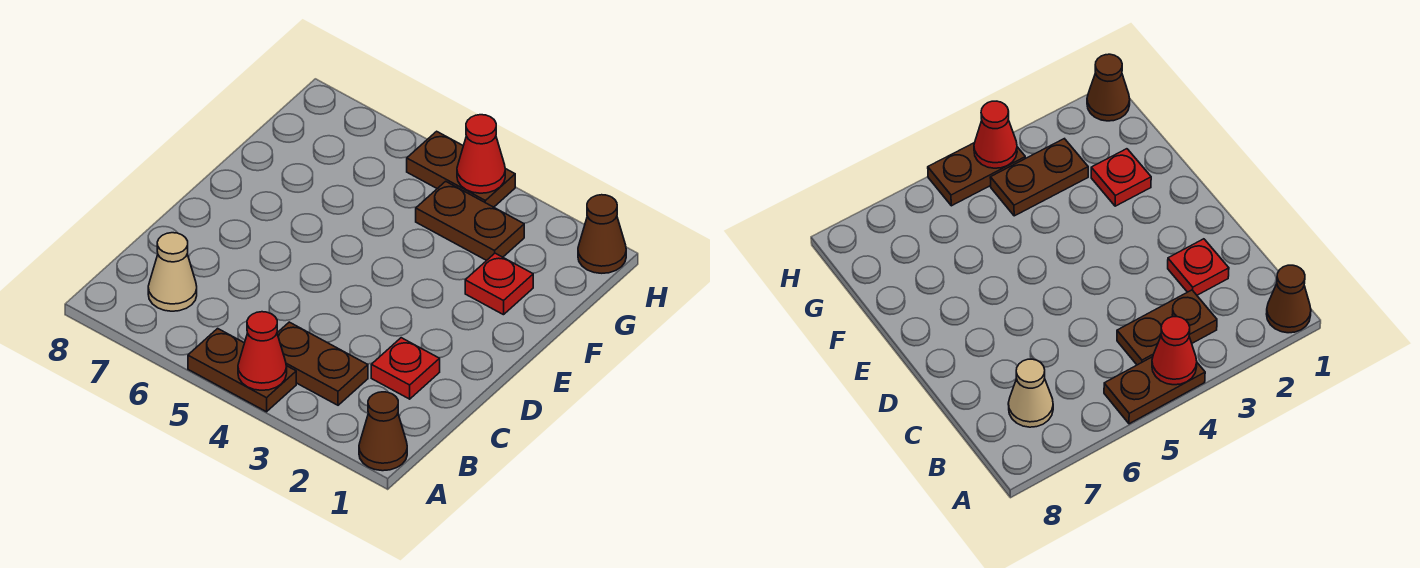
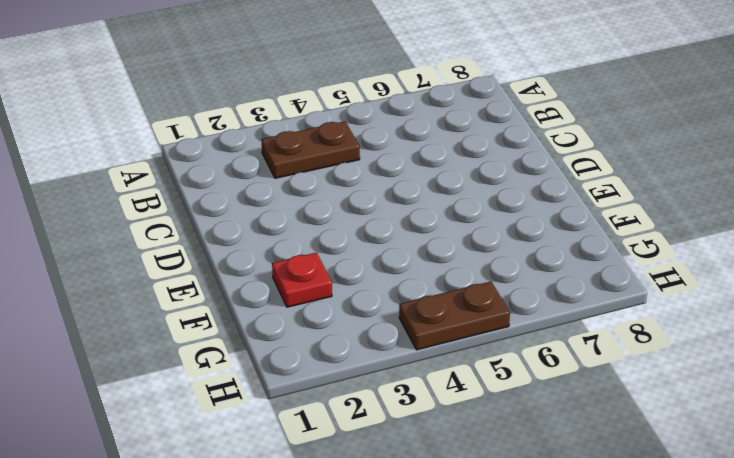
none -> brown cone A1 level 1
none -> brown plate A4:A5 level 1

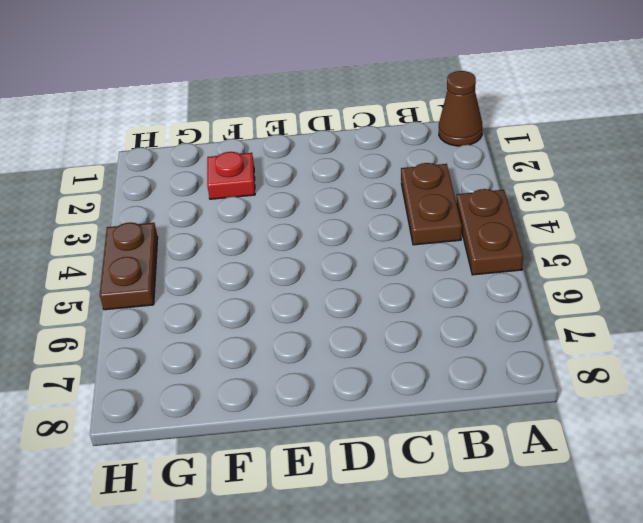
none -> tan cone B7 level 1
none -> red plate C2 level 1

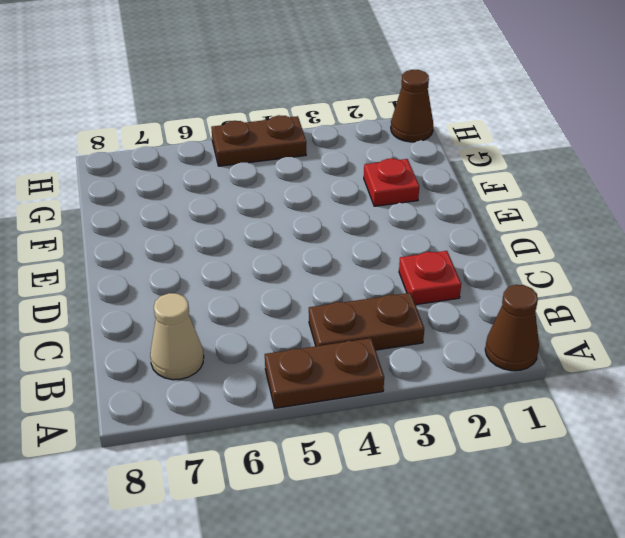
none -> brown plate G3:G4 level 1
none -> red cone A4 level 2

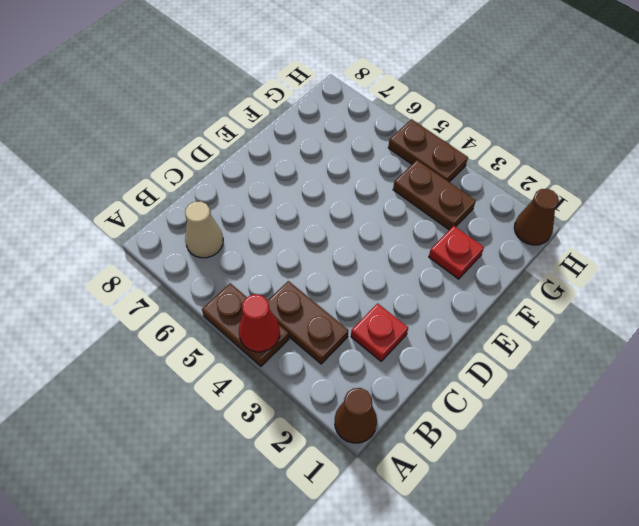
none -> red cone H4 level 2

